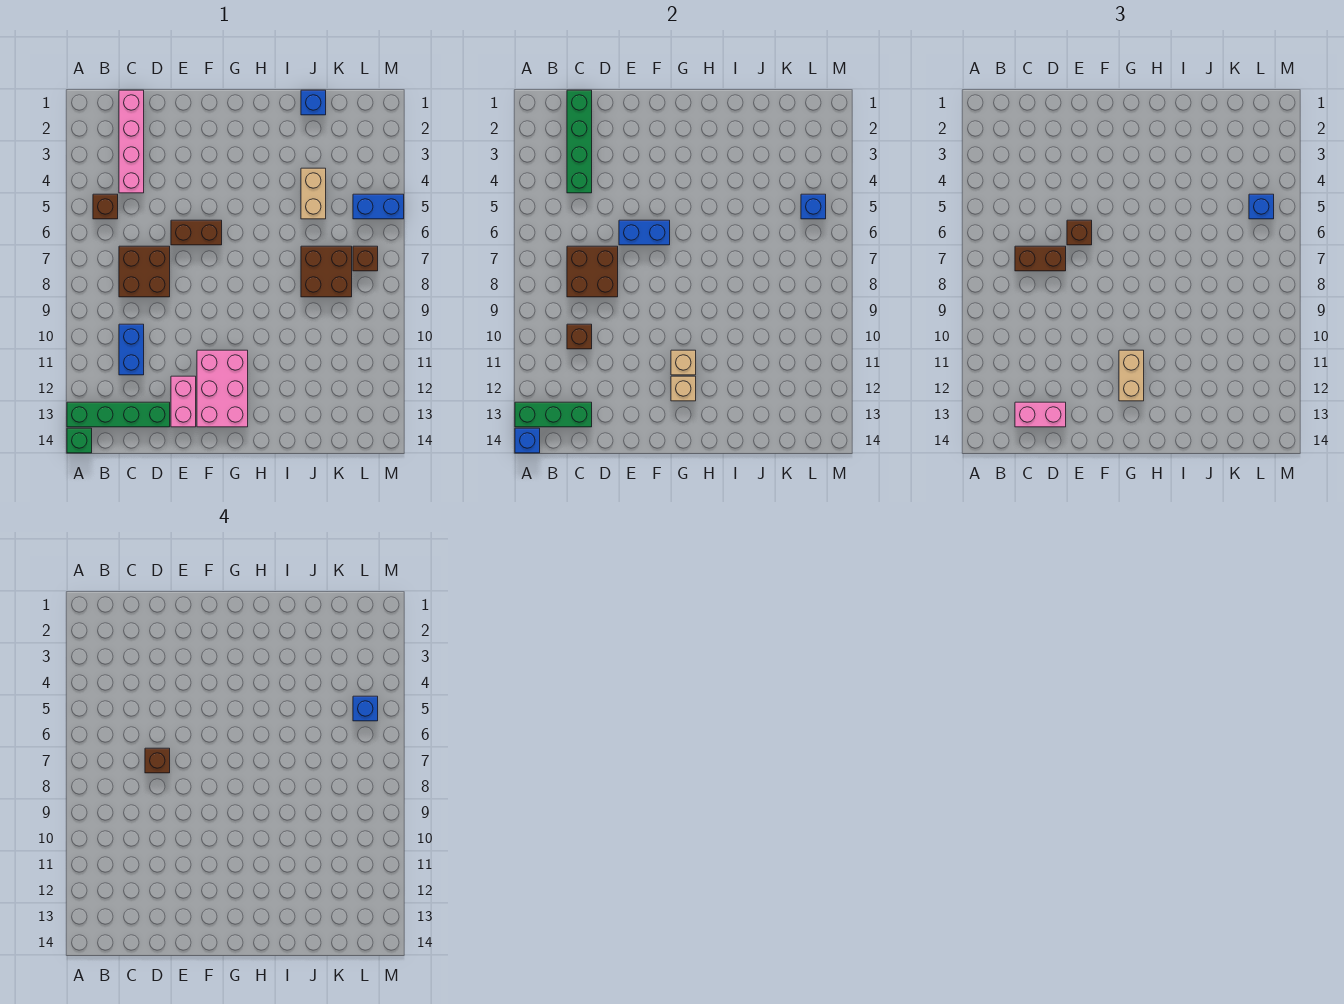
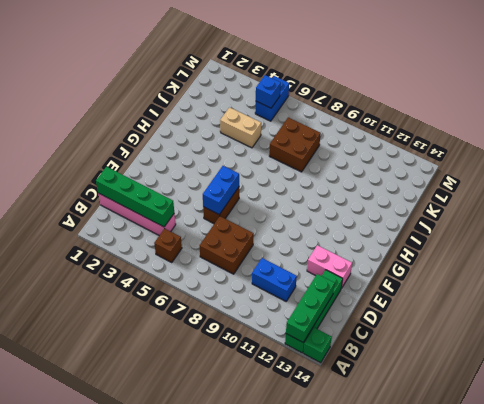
none -> pink brick F11:G13 level 1
none -> blue brick J1 level 1
none -> brown brick L7 level 1
none -> blue brick A14 level 2

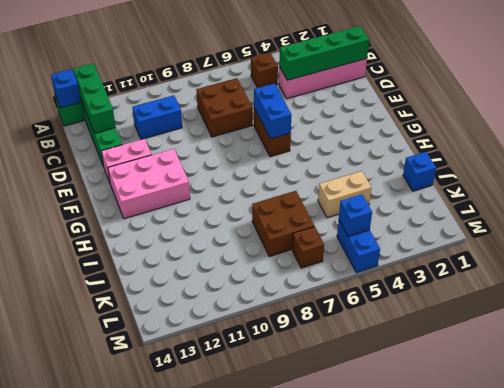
none -> brown brick C7:D8 level 2
none -> brown brick C10 level 2
none -> tan brick G11 level 2
none -> tan brick G12 level 2

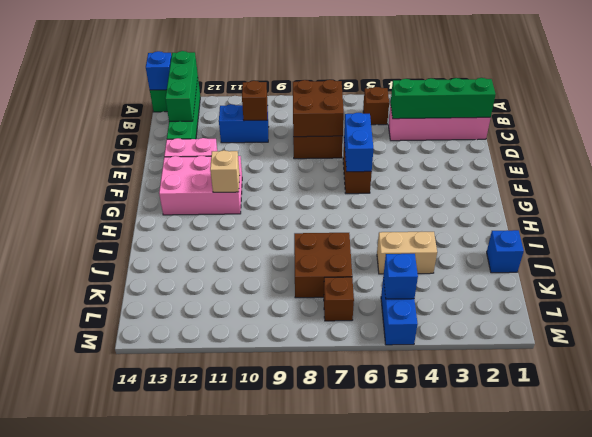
none -> tan brick G12 level 2
none -> brown brick C7:D7 level 3
none -> pink brick C13:D13 level 3
none -> brown brick E6 level 3

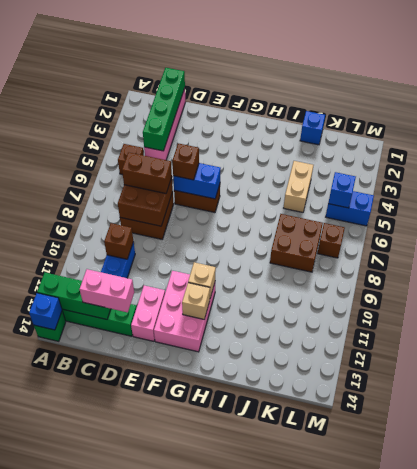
none -> tan brick G11:G12 level 3
none -> blue brick L5 level 3
none -> brown brick D7 level 4
none -> blue brick L5 level 4

